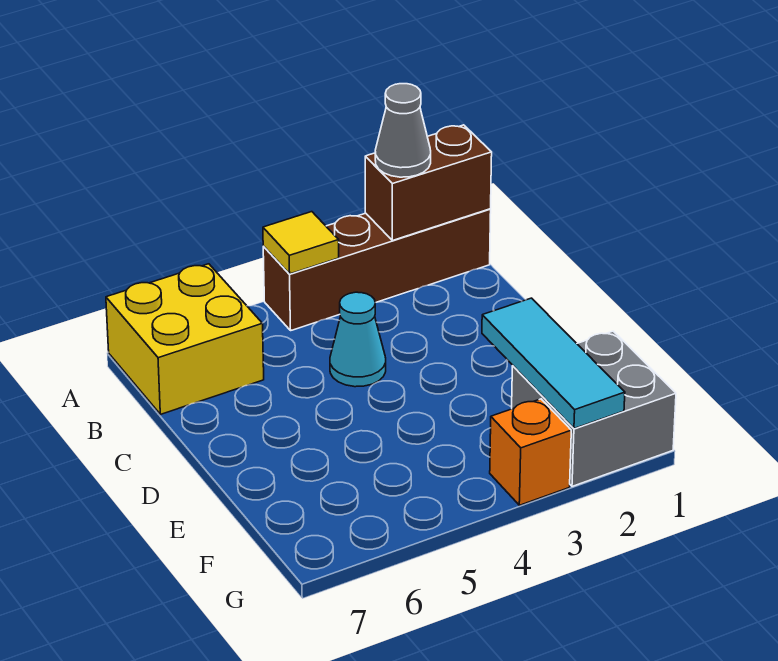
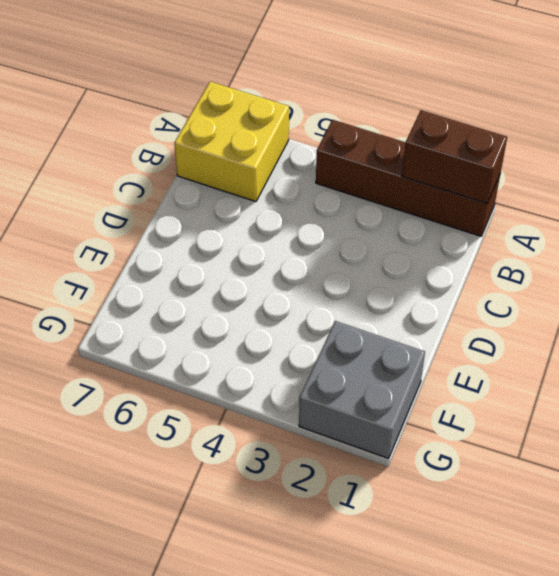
none -> cyan cone C4 level 1
none -> orange brick G3 level 1

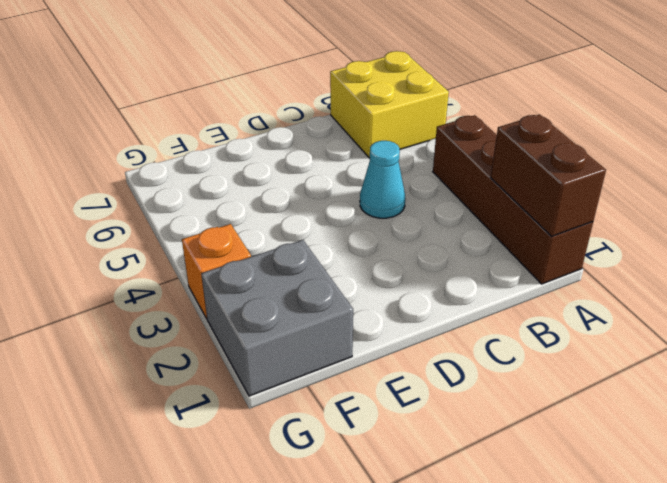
none -> yellow tile A4 level 2
none -> cyan tile E2:G2 level 2

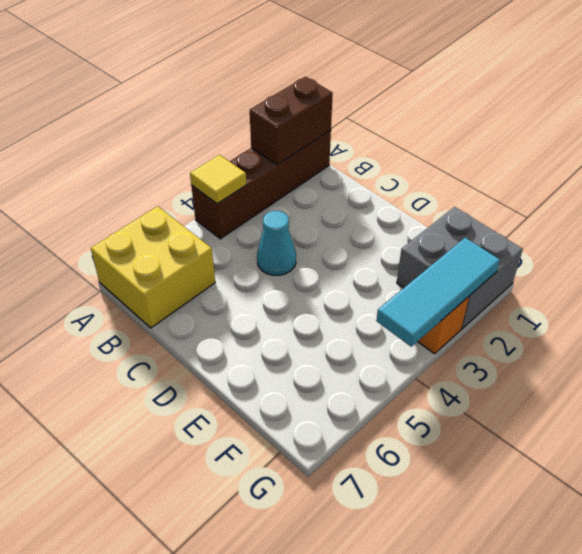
cyan tile G2:G4 level 2 -> cyan tile E2:G2 level 2
none -> grey cone A2 level 3

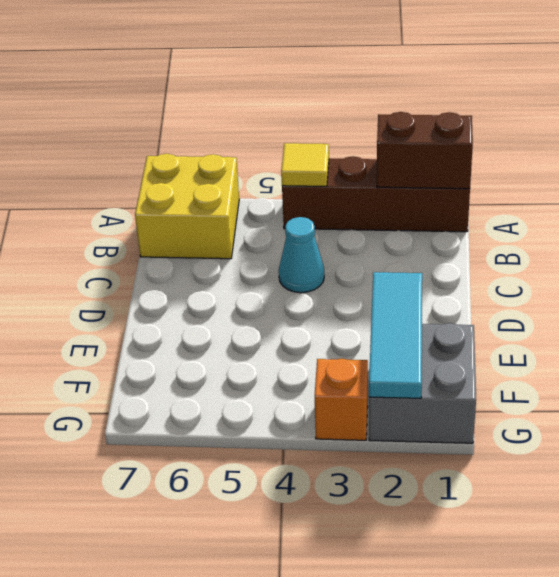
none -> grey cone A2 level 3

